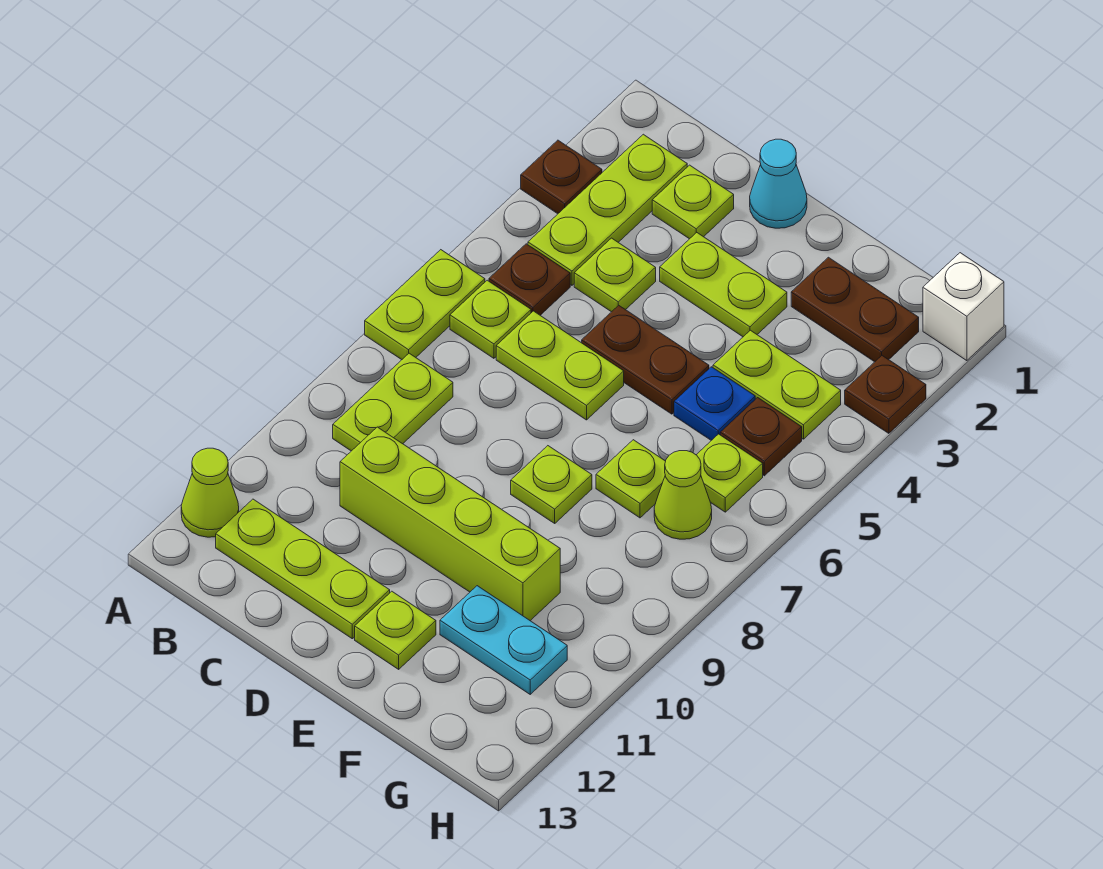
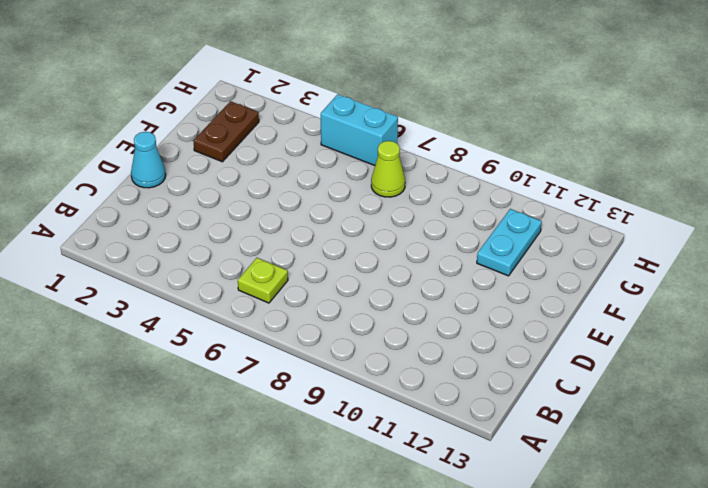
cyan brick H5:H6 level 1 -> none
none -> brown plate A3 level 1
none -> lime plate A6:A7 level 1
none -> lime cone A12 level 1

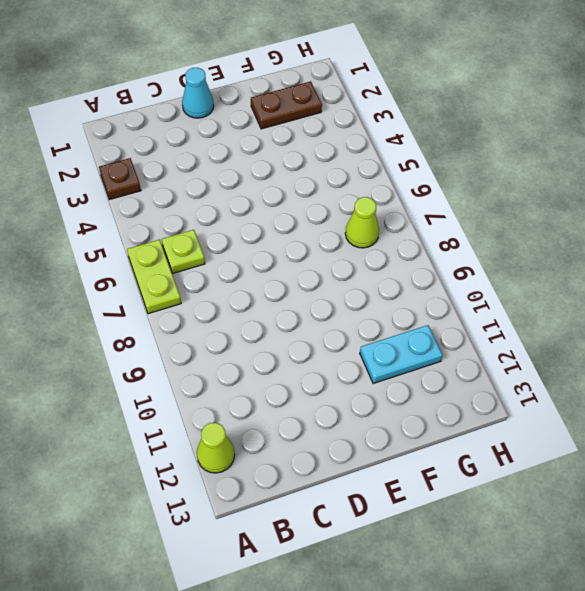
none -> lime plate B2:B4 level 1
none -> brown plate B5 level 1
none -> lime plate B8:B9 level 1

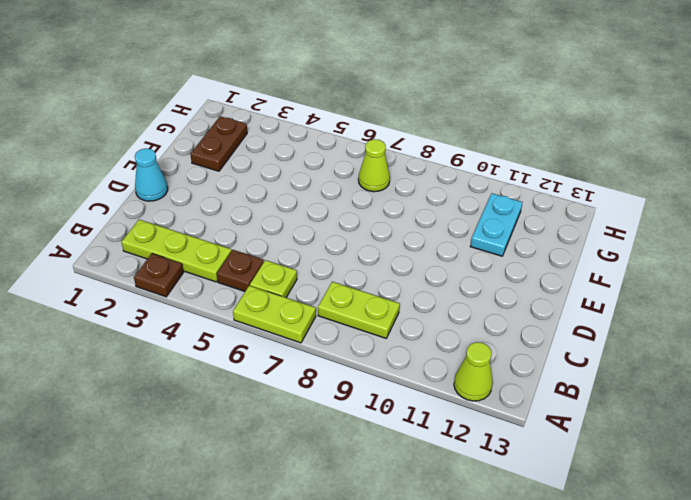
none -> lime plate B12:D12 level 1
none -> lime plate C2 level 1
none -> lime plate C4 level 1

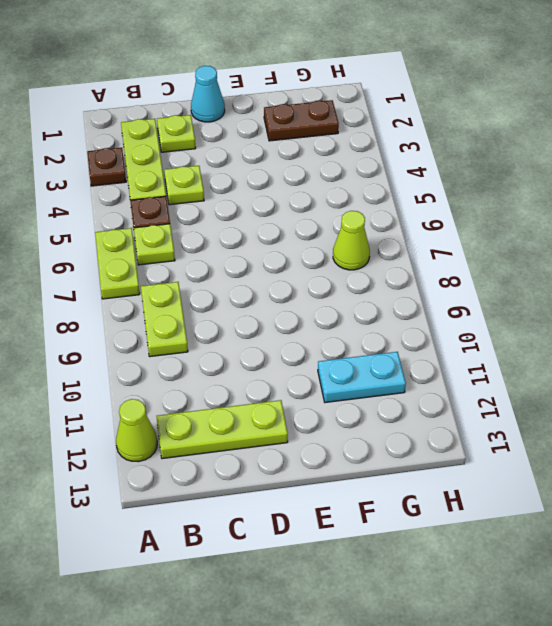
none -> lime plate C6:D6 level 1
none -> lime brick C10:F10 level 1
none -> lime plate D3:E3 level 1

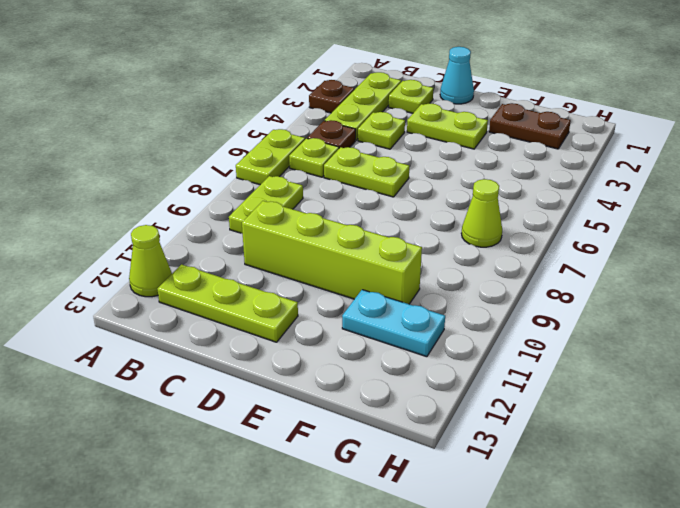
none -> brown plate D5:E5 level 1
none -> lime plate E8 level 1
none -> lime plate E12 level 1

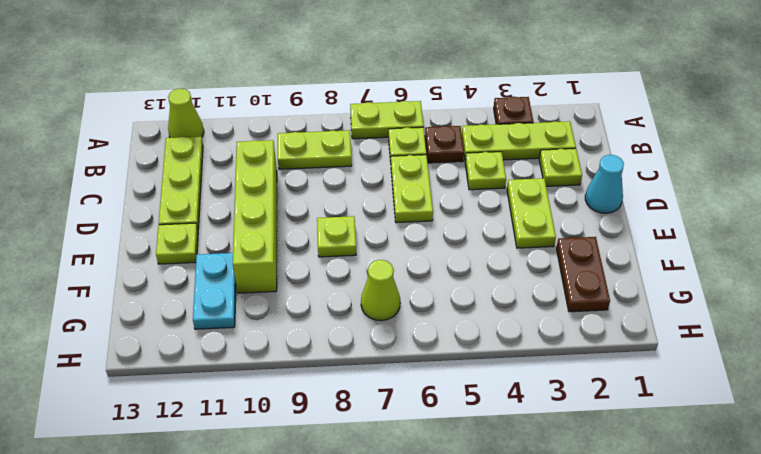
none -> brown plate D5:E5 level 1
none -> lime plate F4:G4 level 1
none -> blue plate F5 level 1

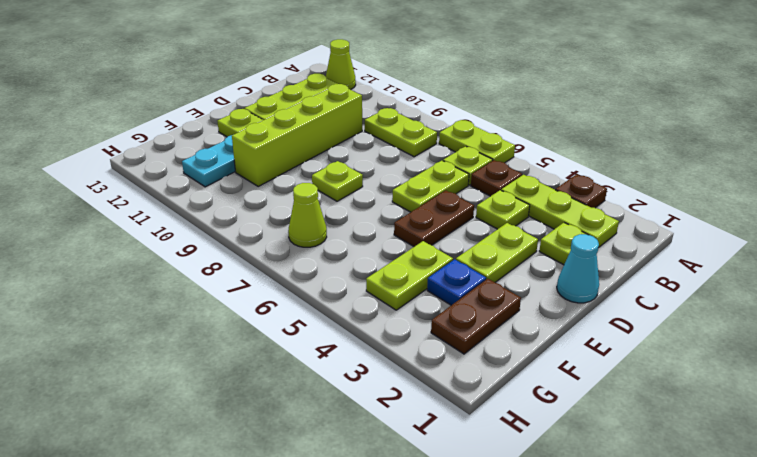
blue plate F3 level 1 -> blue plate F5 level 1
none -> lime plate F7 level 1
none -> brown plate G5 level 1
none -> lime plate G6 level 1

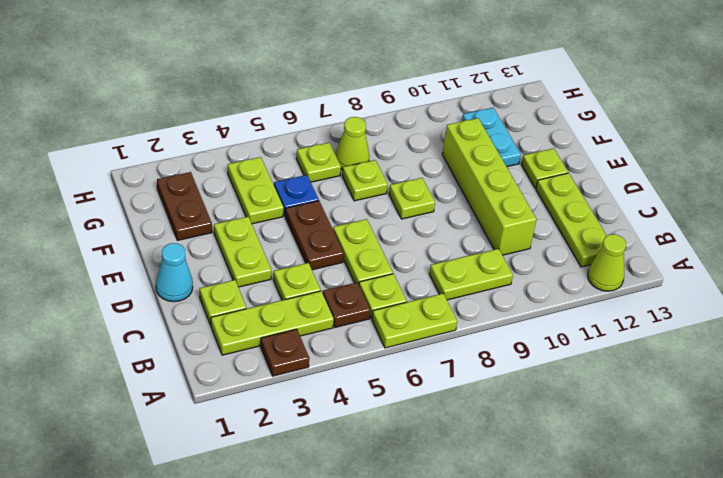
none -> brown plate G5 level 1
none -> white brick H1 level 1
none -> brown plate H3 level 1

